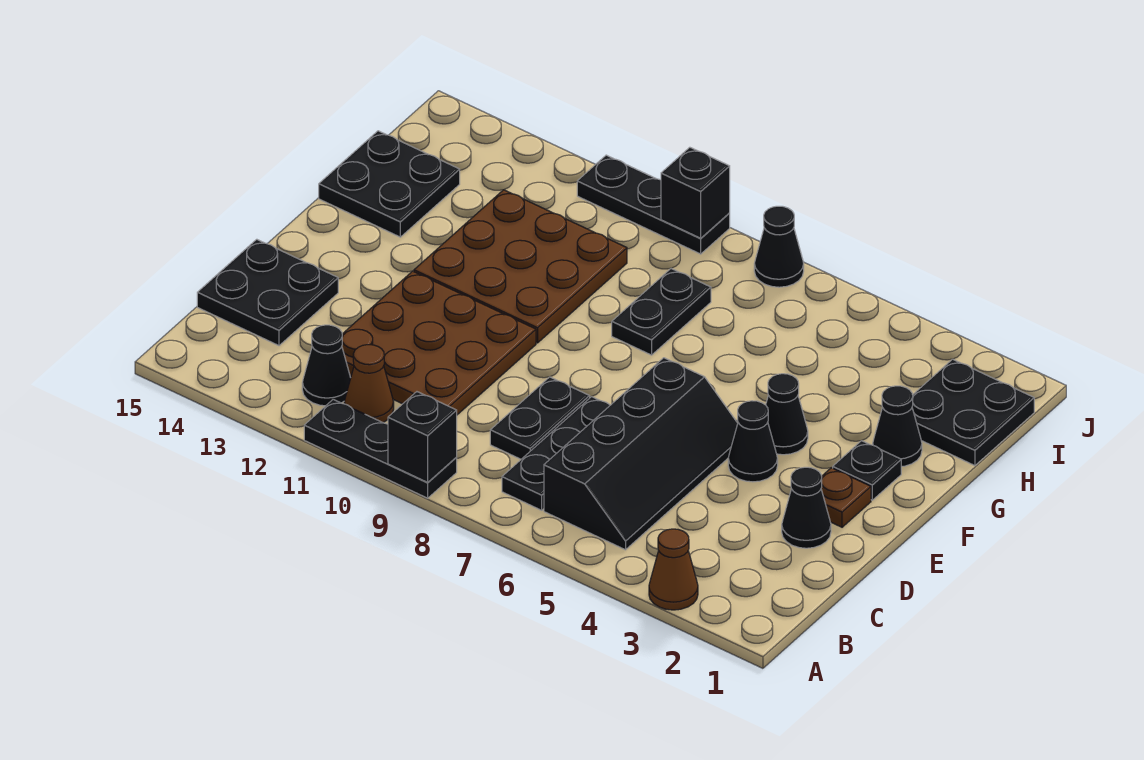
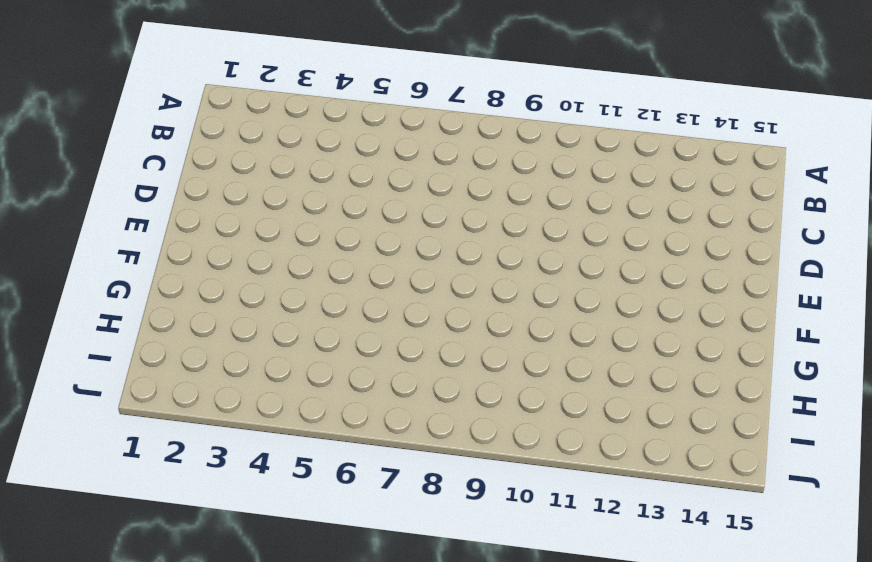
none -> brown cone A3 level 1
none -> black plate A9:A11 level 1
none -> black slope B5:E6 level 1 top 6

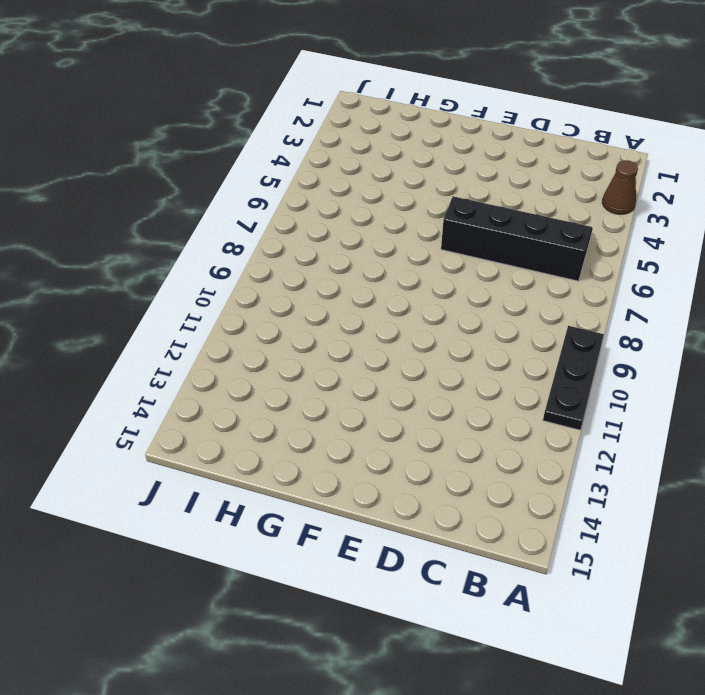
none -> black plate B7:D7 level 1
none -> brown cone B11 level 1
none -> black cone B12 level 1

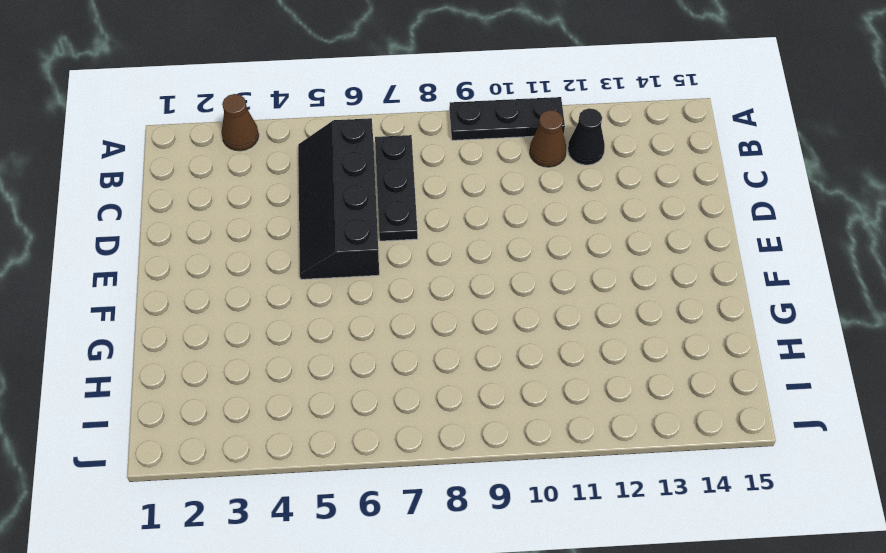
none -> black plate C8:D8 level 1
none -> brown plate C10:E12 level 1
none -> black plate C14:D15 level 1

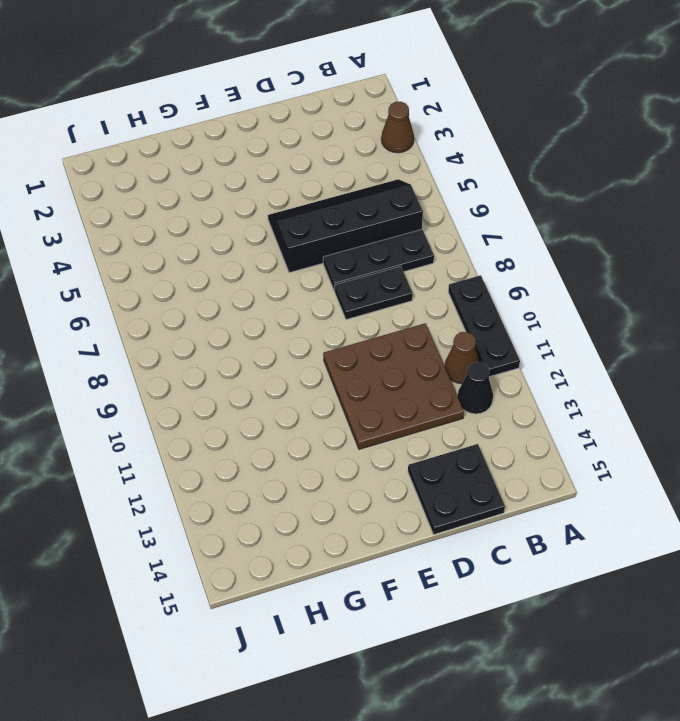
none -> black cone D2 level 1
none -> brown plate E2 level 1
none -> black cone E4 level 1

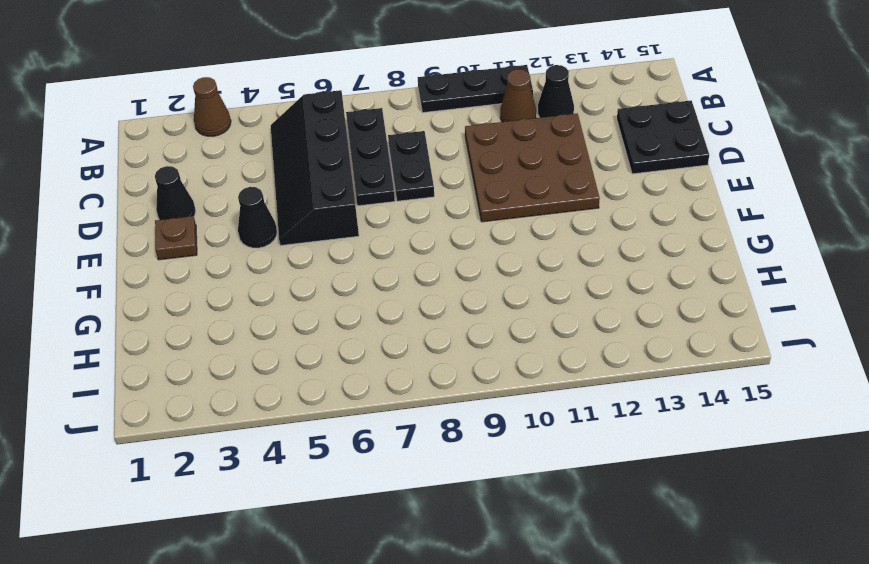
none -> black plate F2 level 1
none -> black cone F4 level 1
none -> brown plate F10:H12 level 1

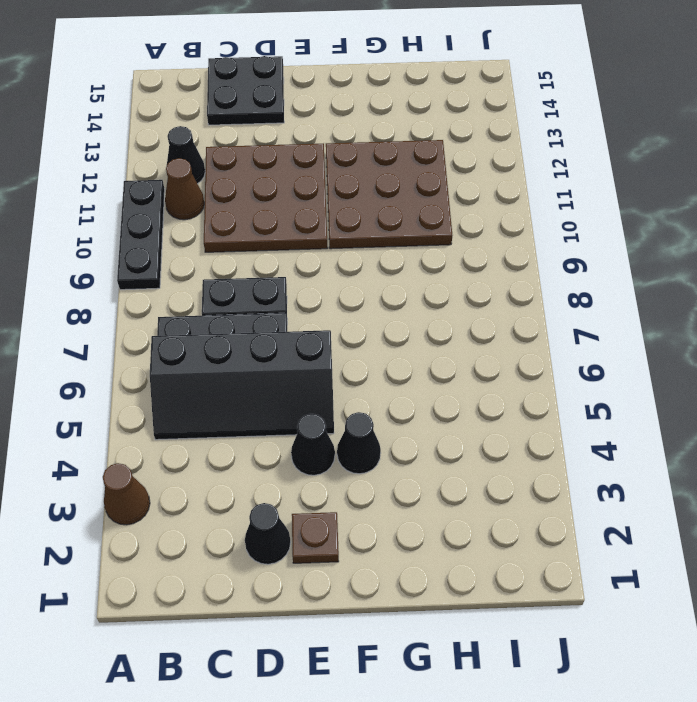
none -> black plate F2 level 1
none -> black cone G2 level 1
none -> black plate G8:H8 level 1

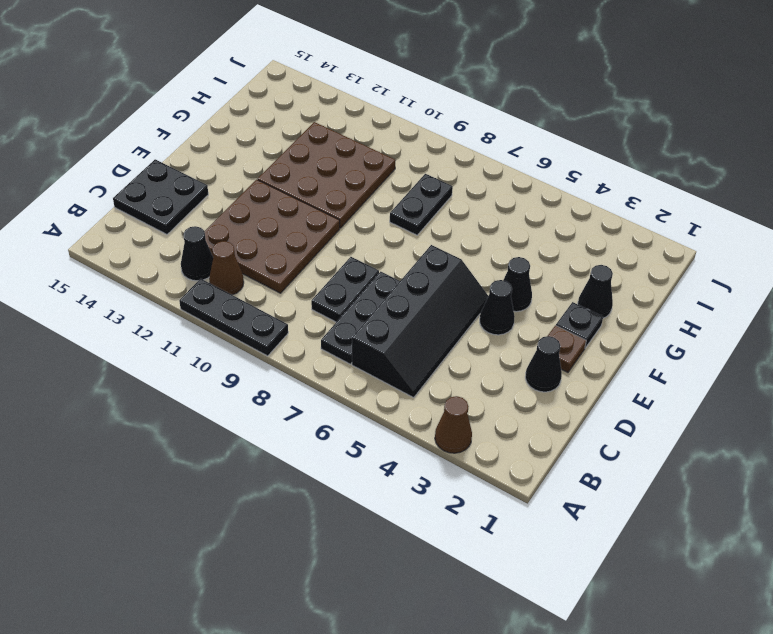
none -> black plate G14:H15 level 1
none -> black plate H1:I2 level 1
none -> black cone J7 level 1

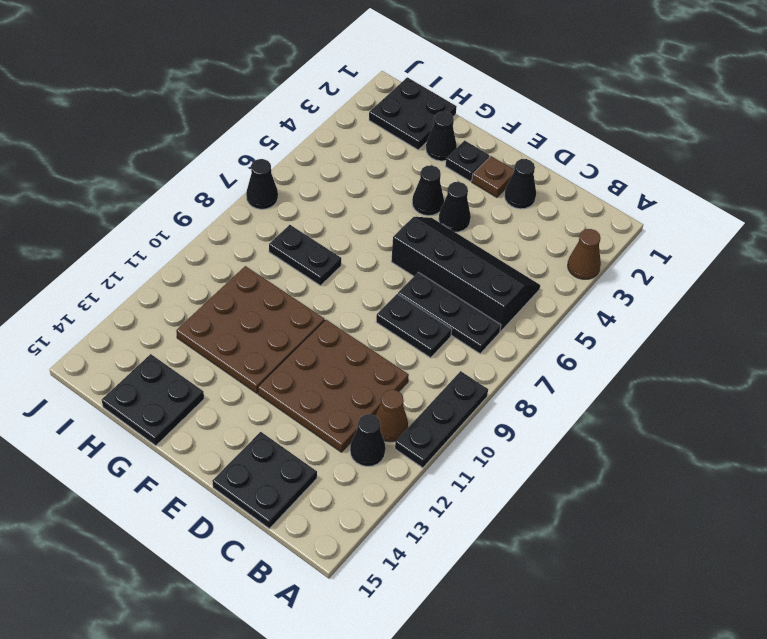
none -> black plate J9:J11 level 1
none -> black brick A9 level 2
none -> black brick J9 level 2

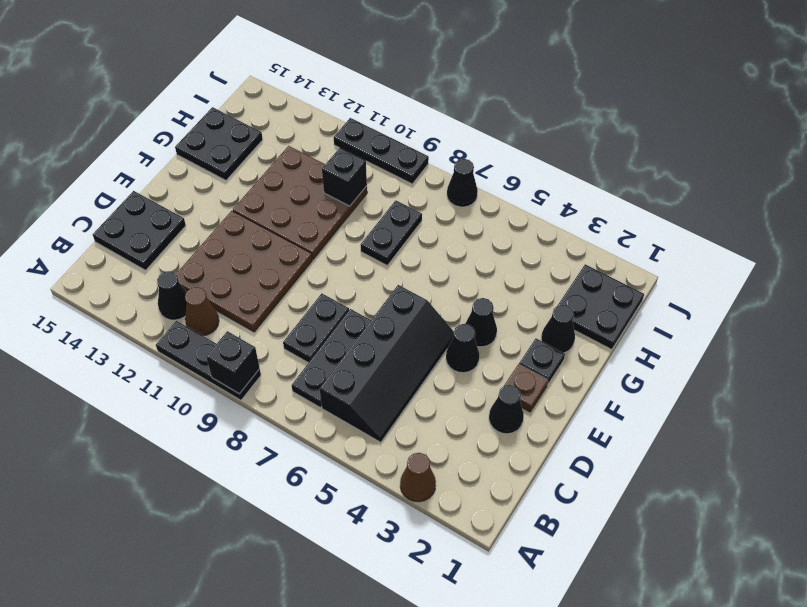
black brick H10 level 2 -> black brick J9 level 2

